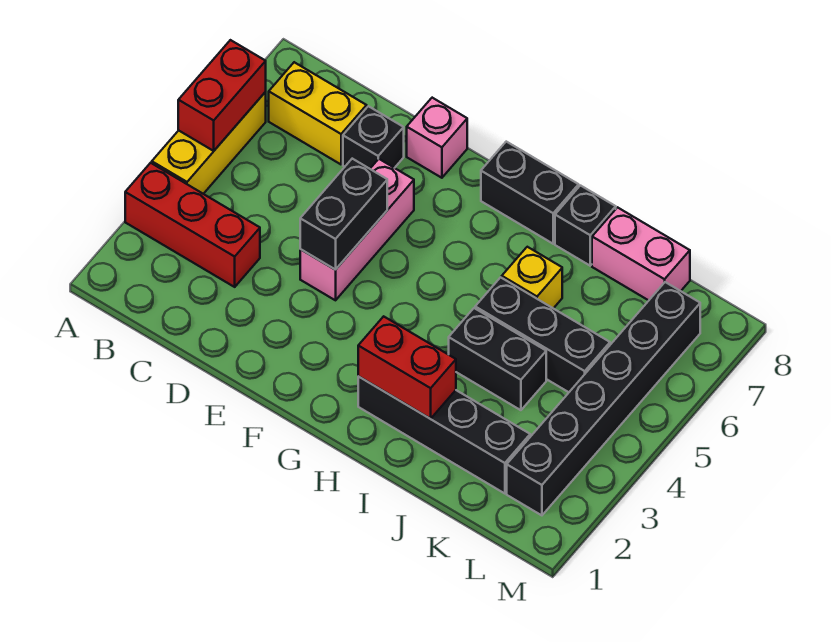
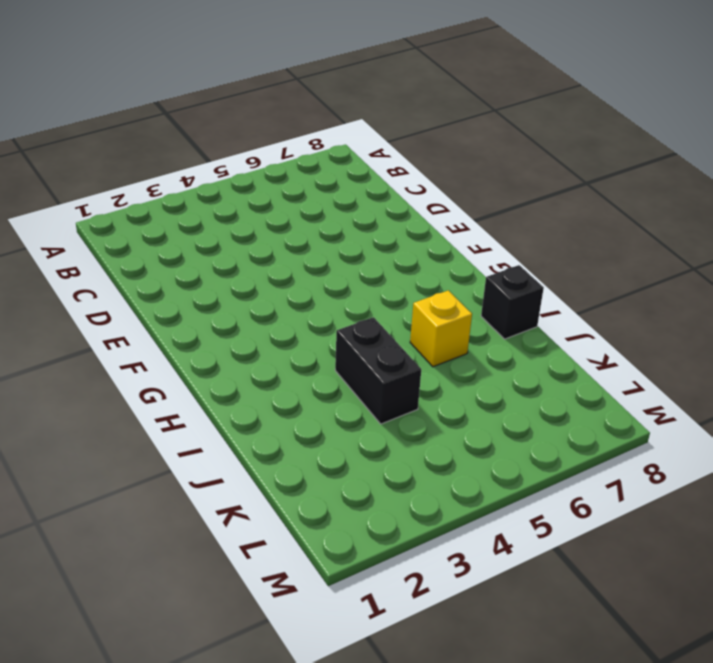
none -> red brick A3:C3 level 1
none -> yellow brick A4:A6 level 1
none -> yellow brick B7:C7 level 1

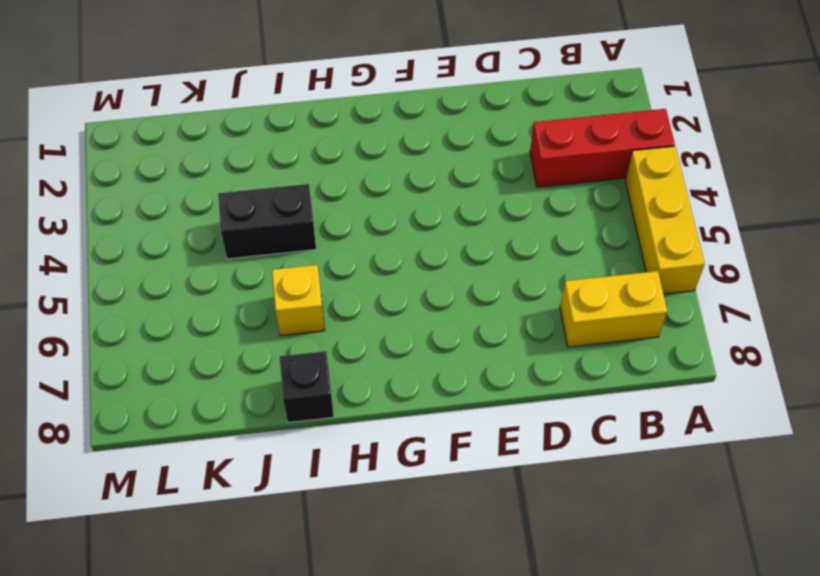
none -> black brick D7 level 1
none -> pink brick E4:E6 level 1
none -> pink brick E8 level 1

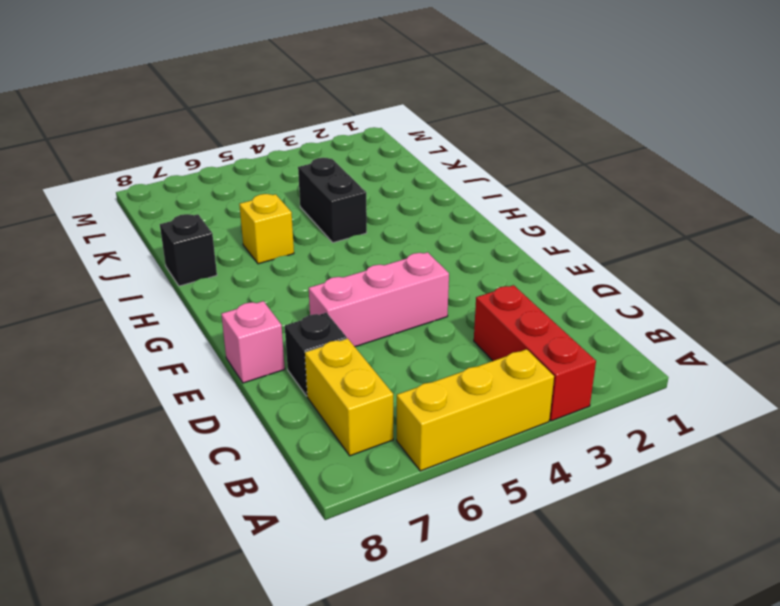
none -> black brick G8:H8 level 1
none -> black brick H2:K2 level 1
none -> black brick I5:K5 level 1

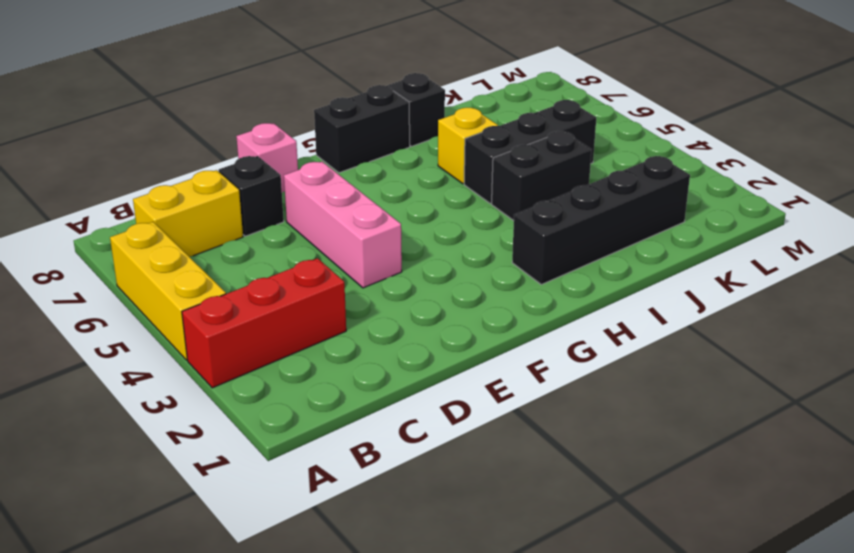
none -> pink brick J8:K8 level 1
none -> black brick L2:L7 level 1
none -> red brick A5:A6 level 2

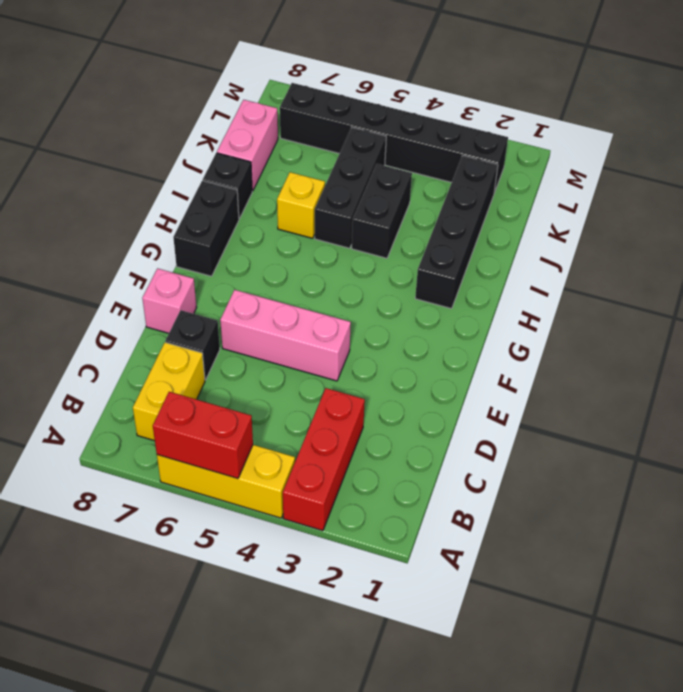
none -> black brick E4:E5 level 2
none -> red brick H2:I2 level 2

